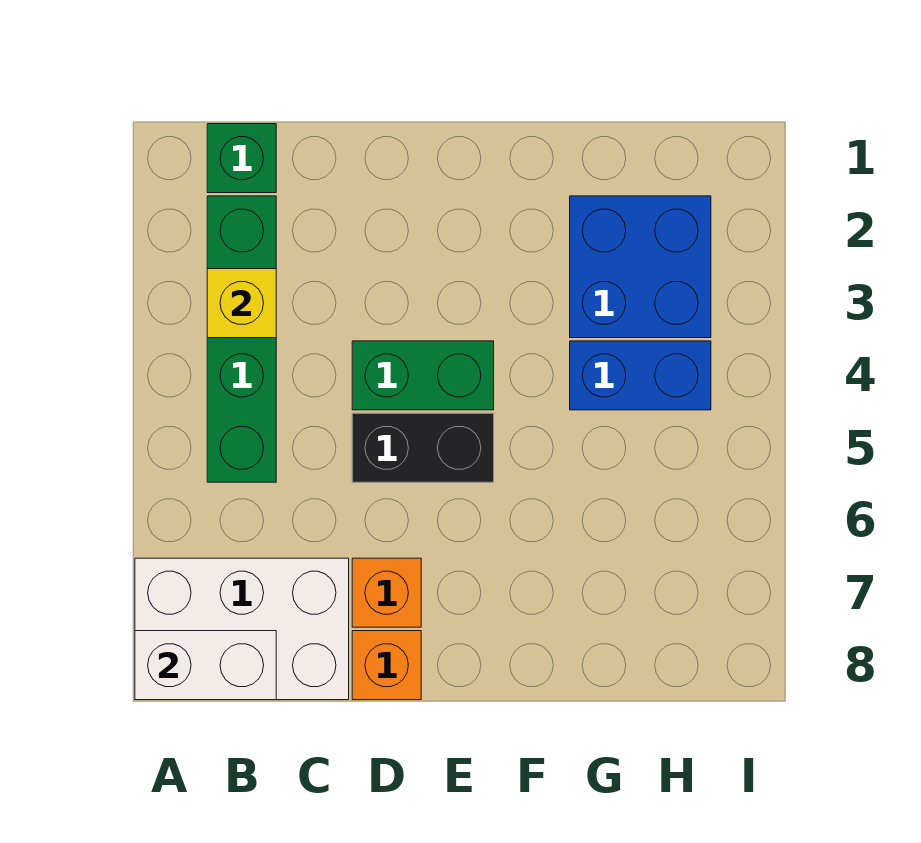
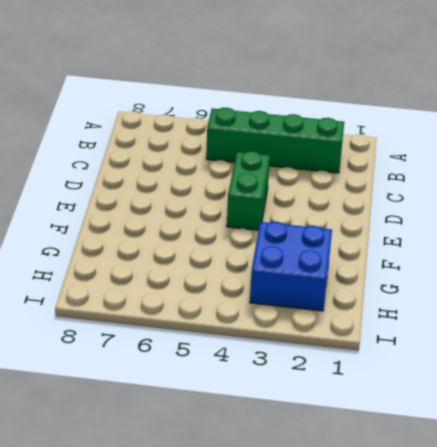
none -> white brick A7:C8 level 1
none -> green brick B1 level 1

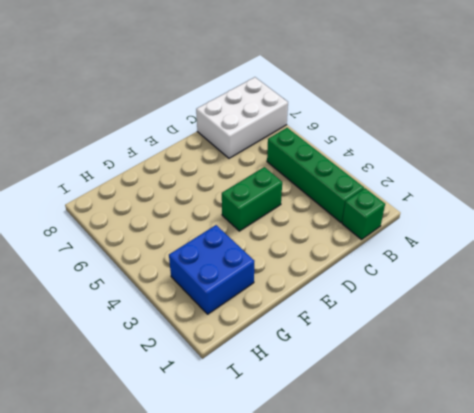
none -> black brick D5:E5 level 1
none -> orange brick D7 level 1

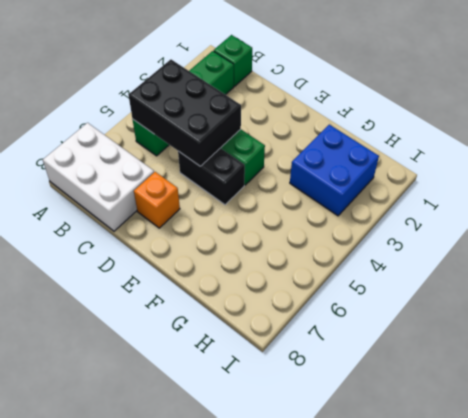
black brick B4:D5 level 2 -> none
none -> orange brick D8 level 1
none -> blue brick G4:H4 level 1

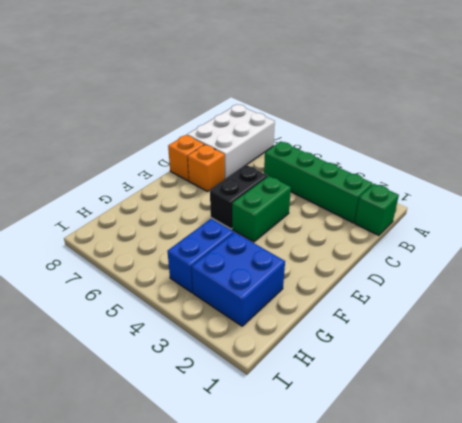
none -> white brick A8:B8 level 2
none -> yellow brick B3 level 2

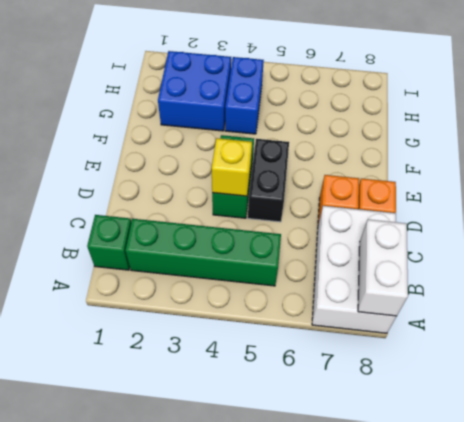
yellow brick D4 level 2 -> yellow brick B3 level 2

